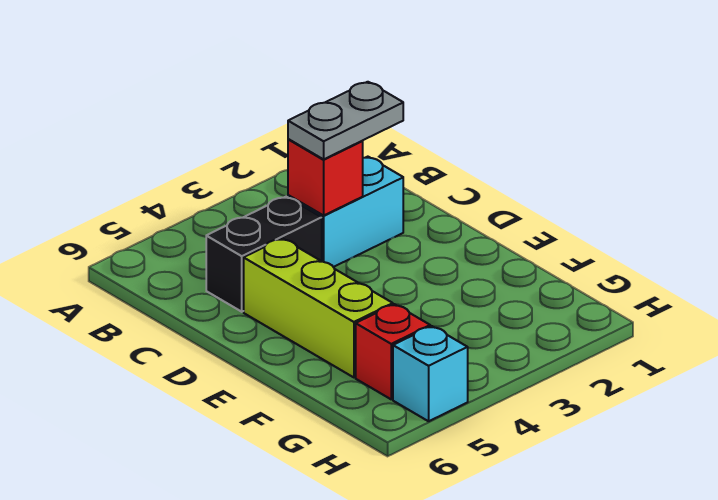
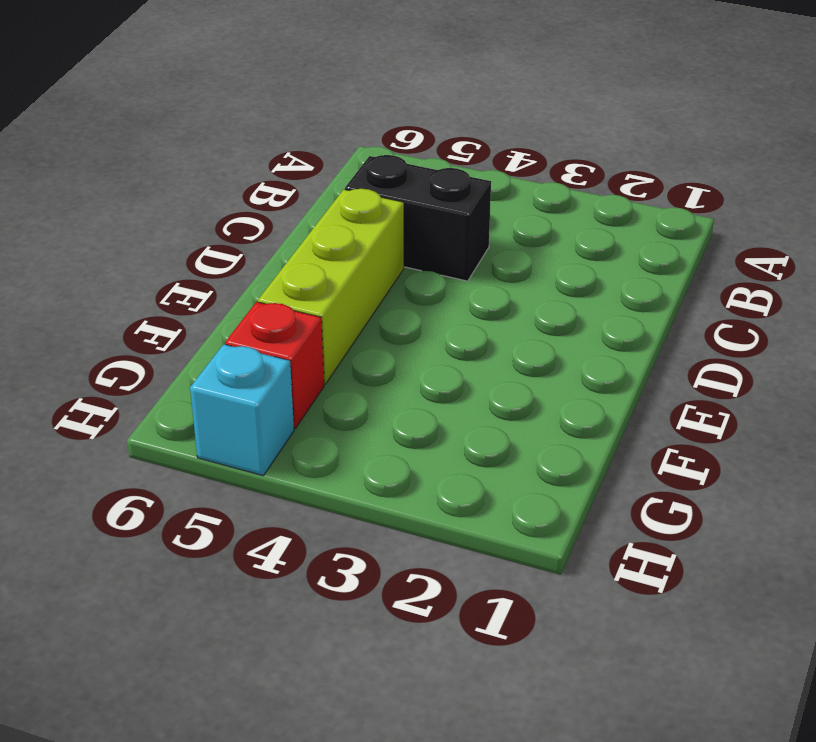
none -> cyan brick C2:C3 level 1
none -> red brick C3 level 2

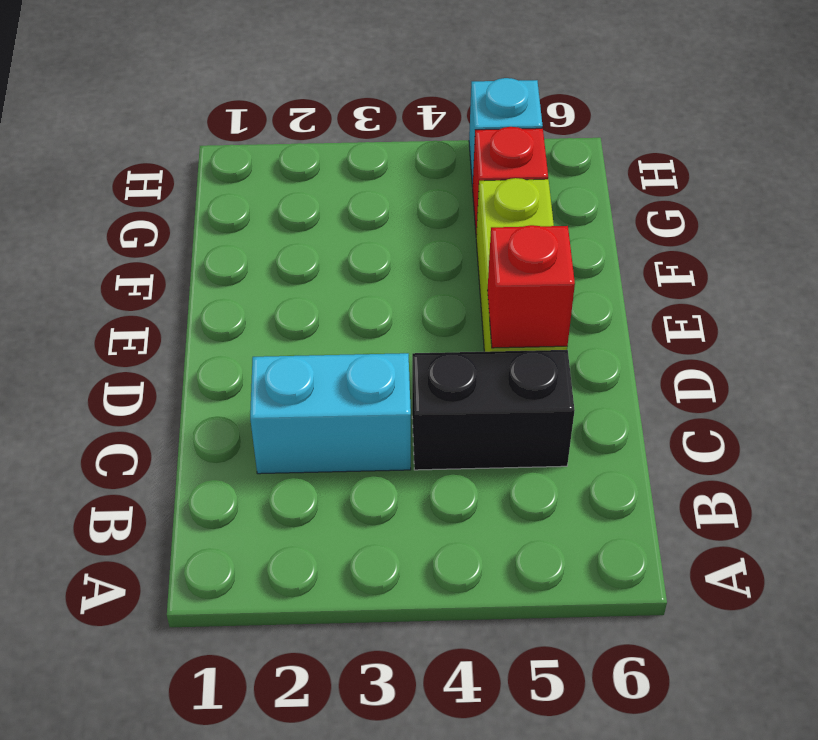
red brick D5 level 2 -> red brick C3 level 2
none -> grey plate C2:C3 level 3

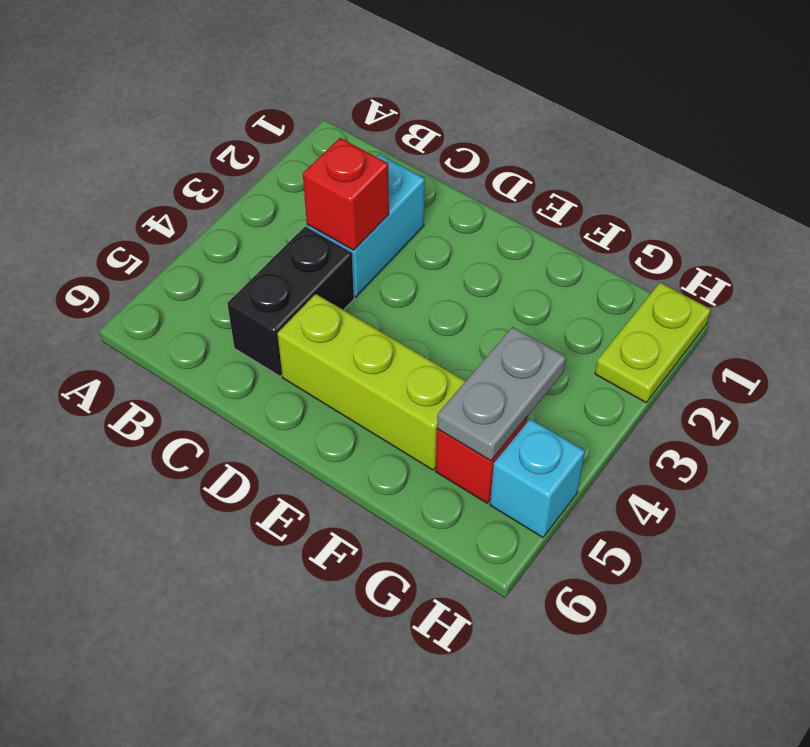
grey plate G4:G5 level 2 -> grey plate C2:C3 level 3
lime plate H1:H2 level 1 -> none

